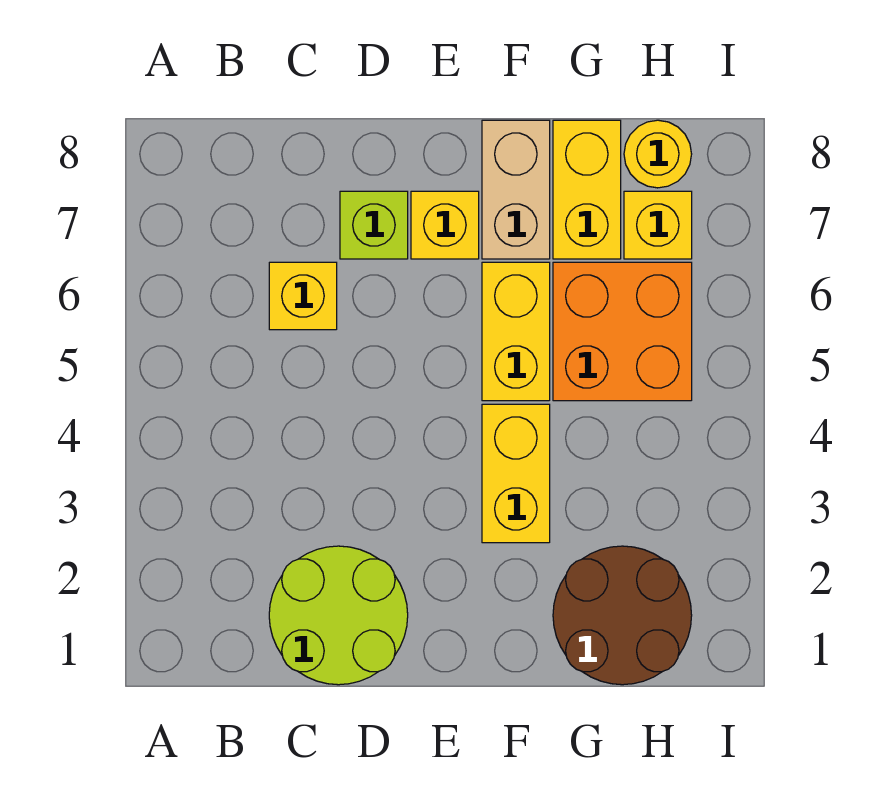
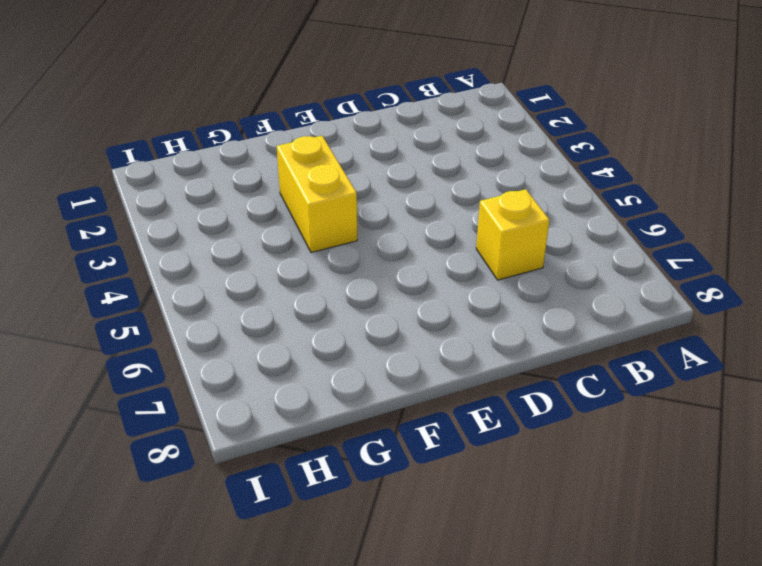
none -> lime round brick C1:D2 level 1
none -> lime brick D7 level 1
none -> yellow brick E7 level 1

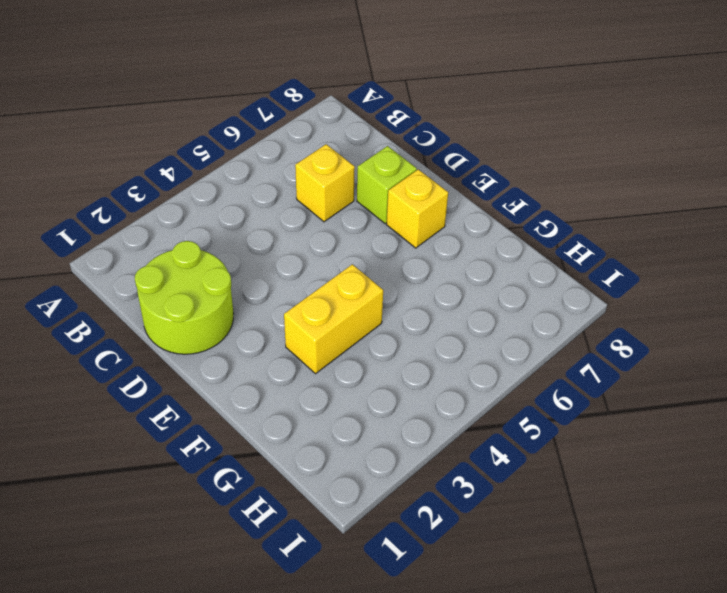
none -> yellow brick F5:F6 level 1
none -> tan brick F7:F8 level 1
none -> brown round brick G1:H2 level 1

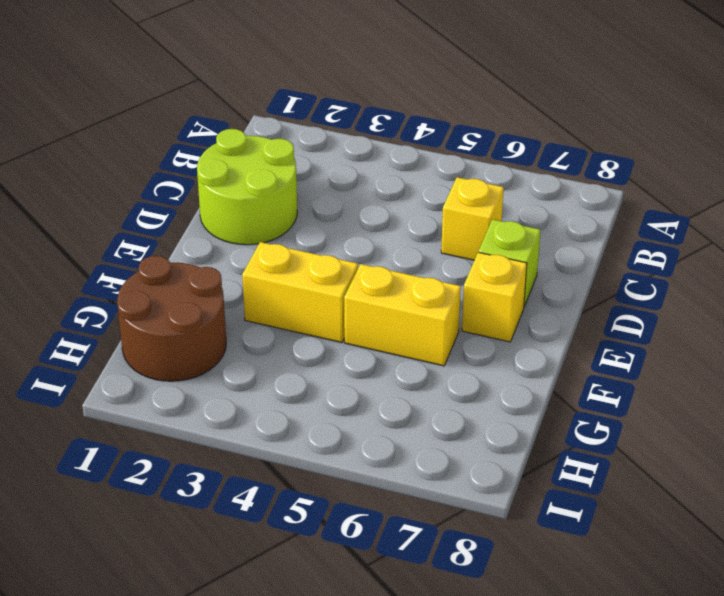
none -> tan brick F7:F8 level 1
none -> orange brick G5:H6 level 1
none -> yellow brick G7:G8 level 1

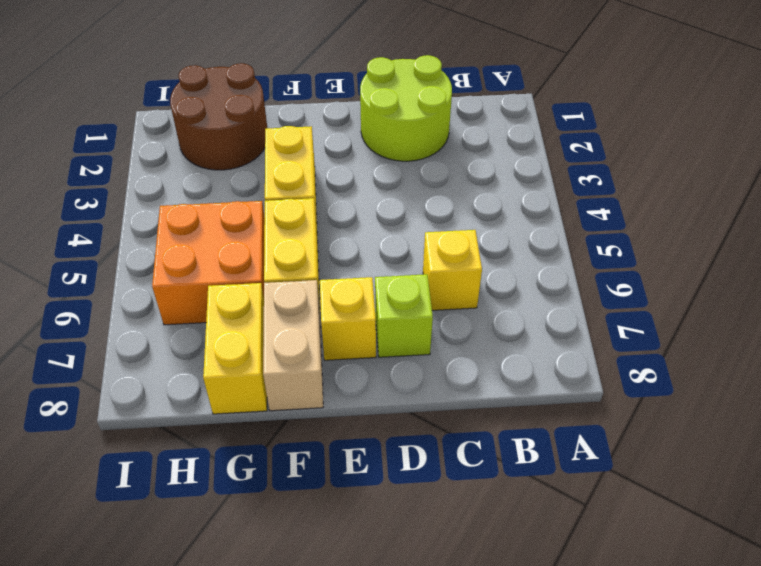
none -> yellow brick H7 level 1
none -> yellow round brick H8 level 1

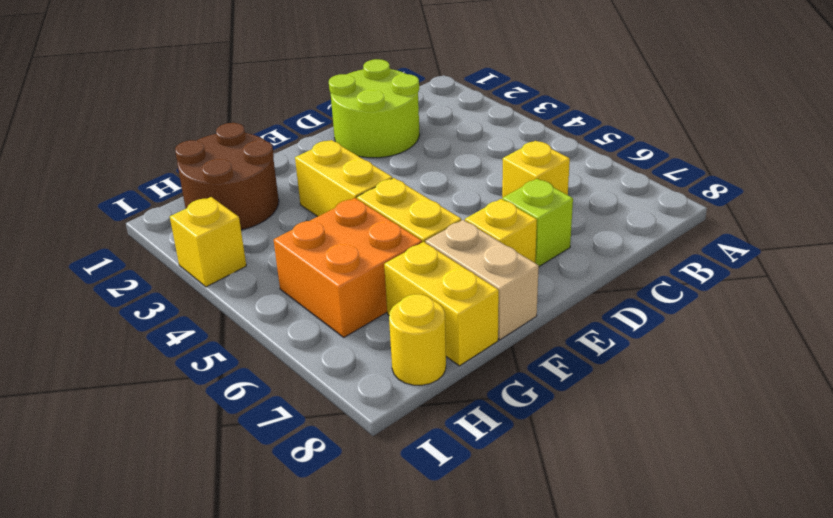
yellow brick I3 level 1 -> yellow brick H7 level 1

